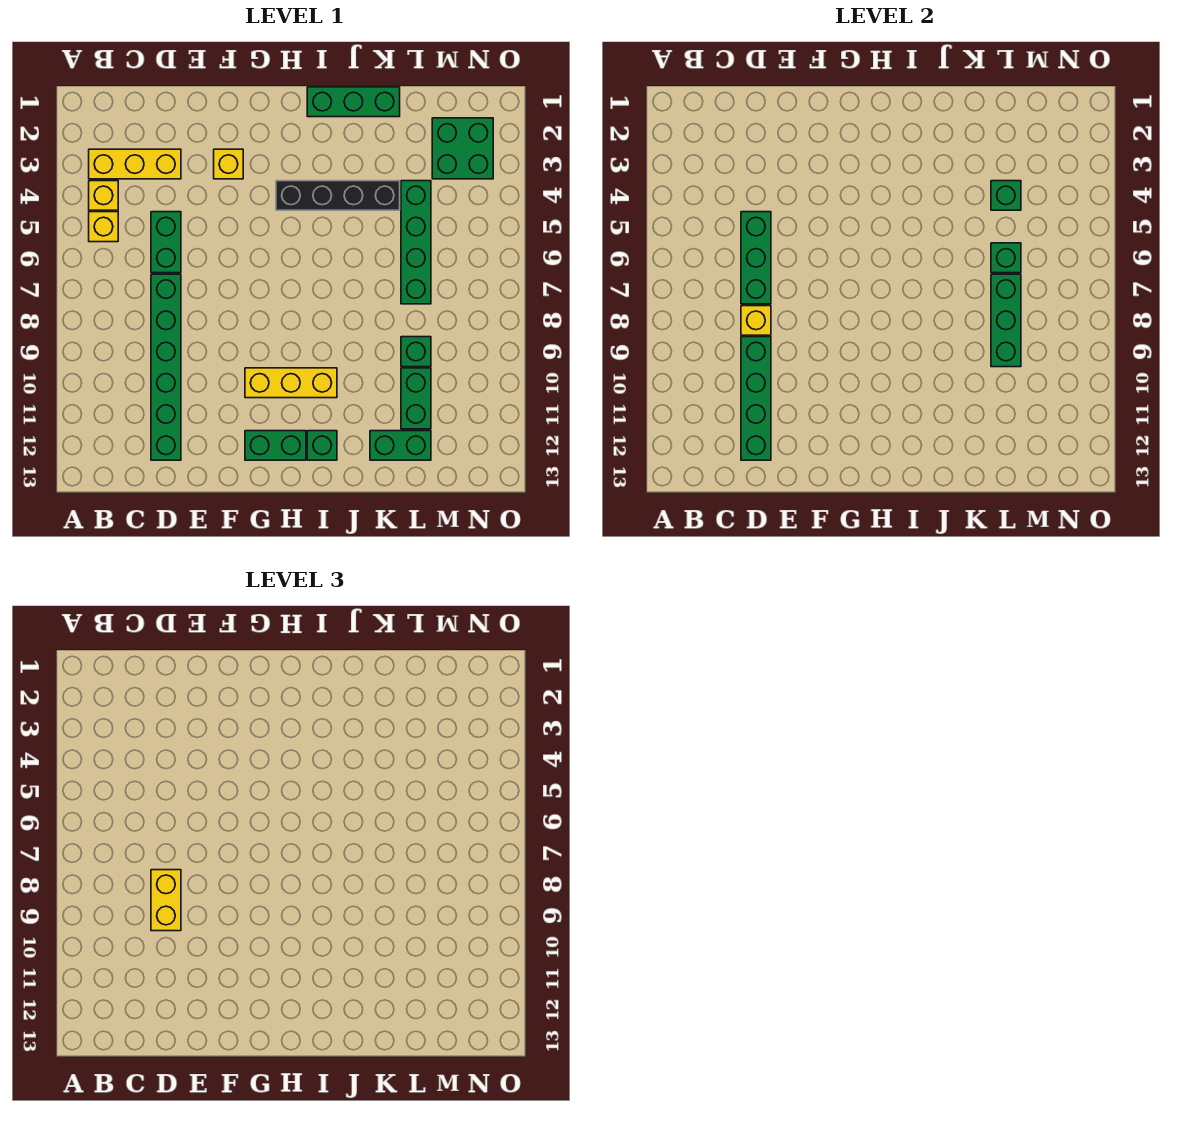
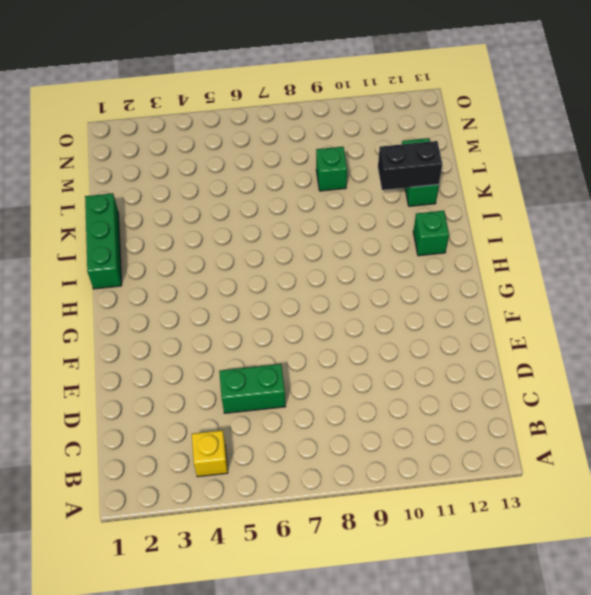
black brick K11:K12 level 2 -> none
none -> yellow brick B3:D3 level 1
none -> yellow brick B5 level 1
none -> green brick D7:D12 level 1

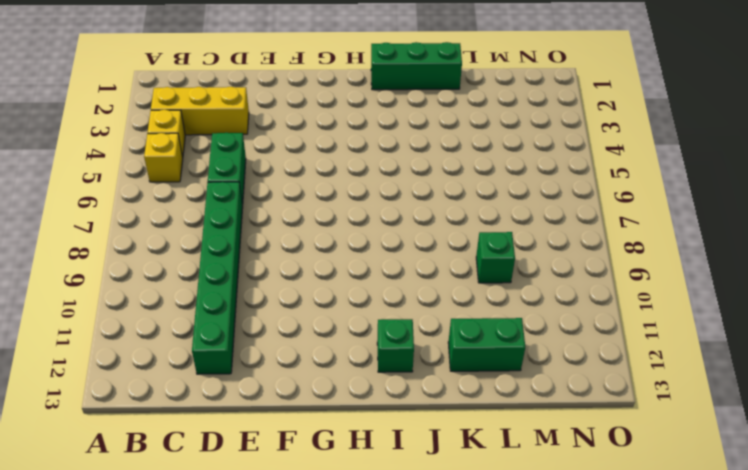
none -> yellow brick F3 level 1
none -> yellow brick G10:I10 level 1
none -> green brick G12:H12 level 1

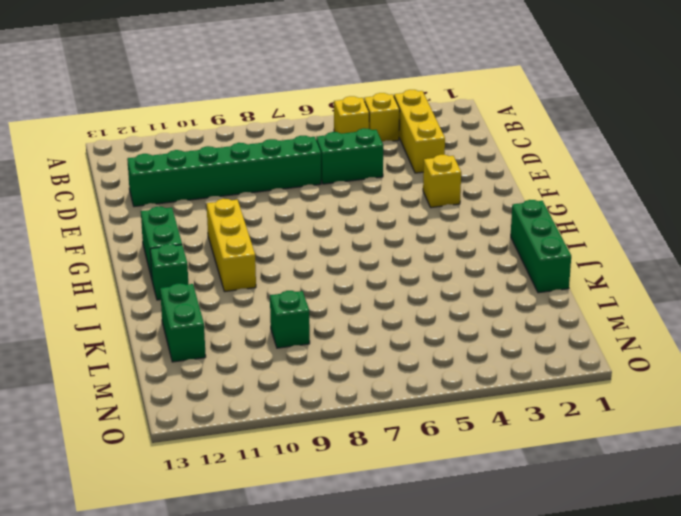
none -> black brick H4:K4 level 1
none -> green brick L4:L7 level 1
none -> green brick L10:L11 level 1

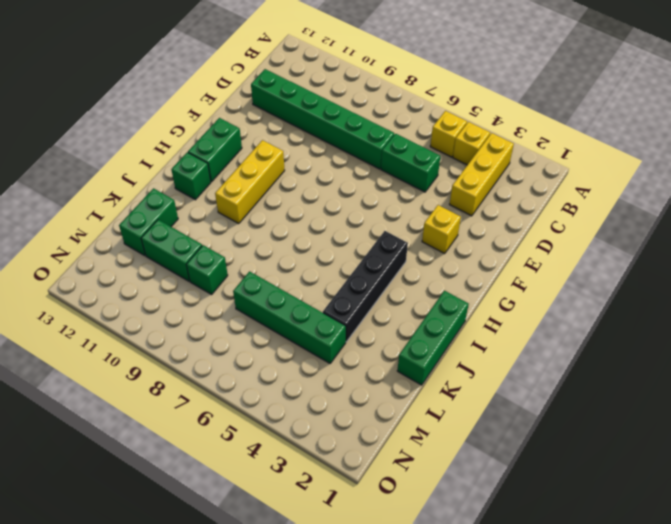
none -> green brick M2:N3 level 1
none -> green brick D5:D7 level 2
none -> yellow brick D8 level 2

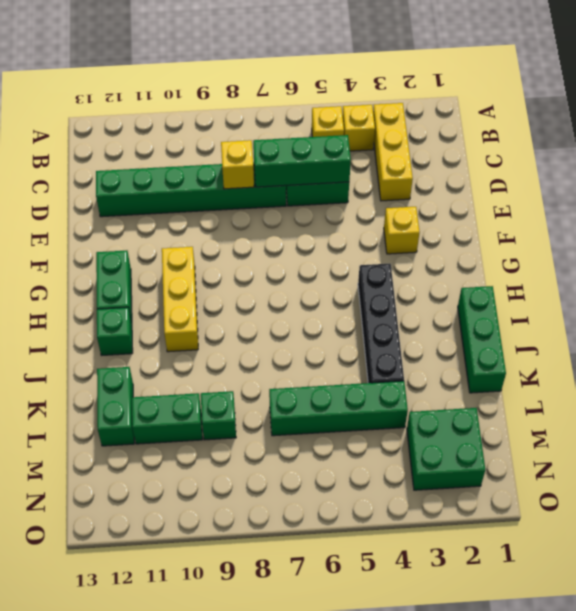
none -> green brick D9:D12 level 2
none -> green brick L4 level 2
none -> green brick L6 level 2

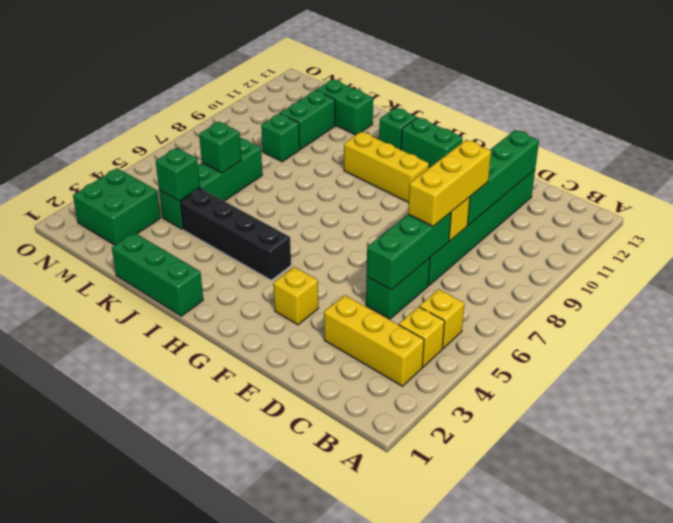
yellow brick D7:D9 level 3 -> yellow brick D8:D9 level 3
none -> green brick L7:L9 level 2

